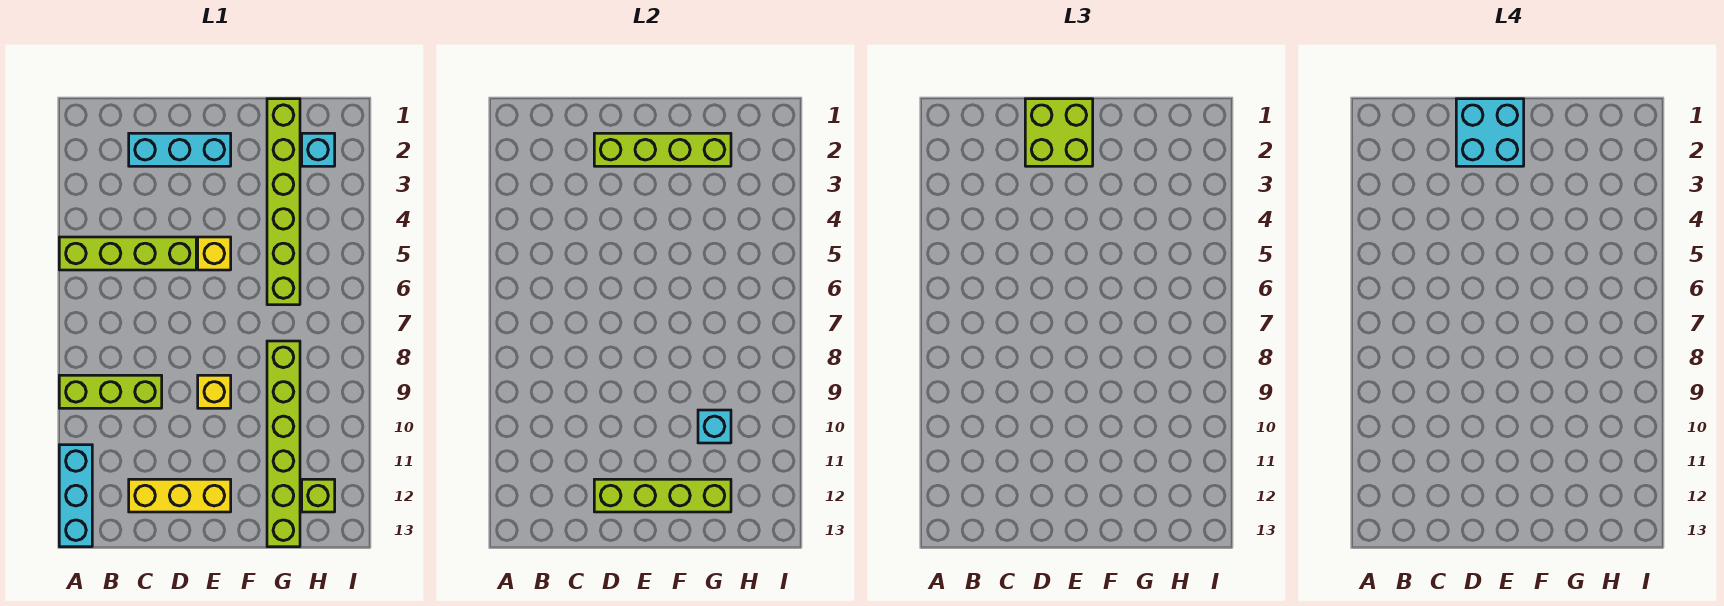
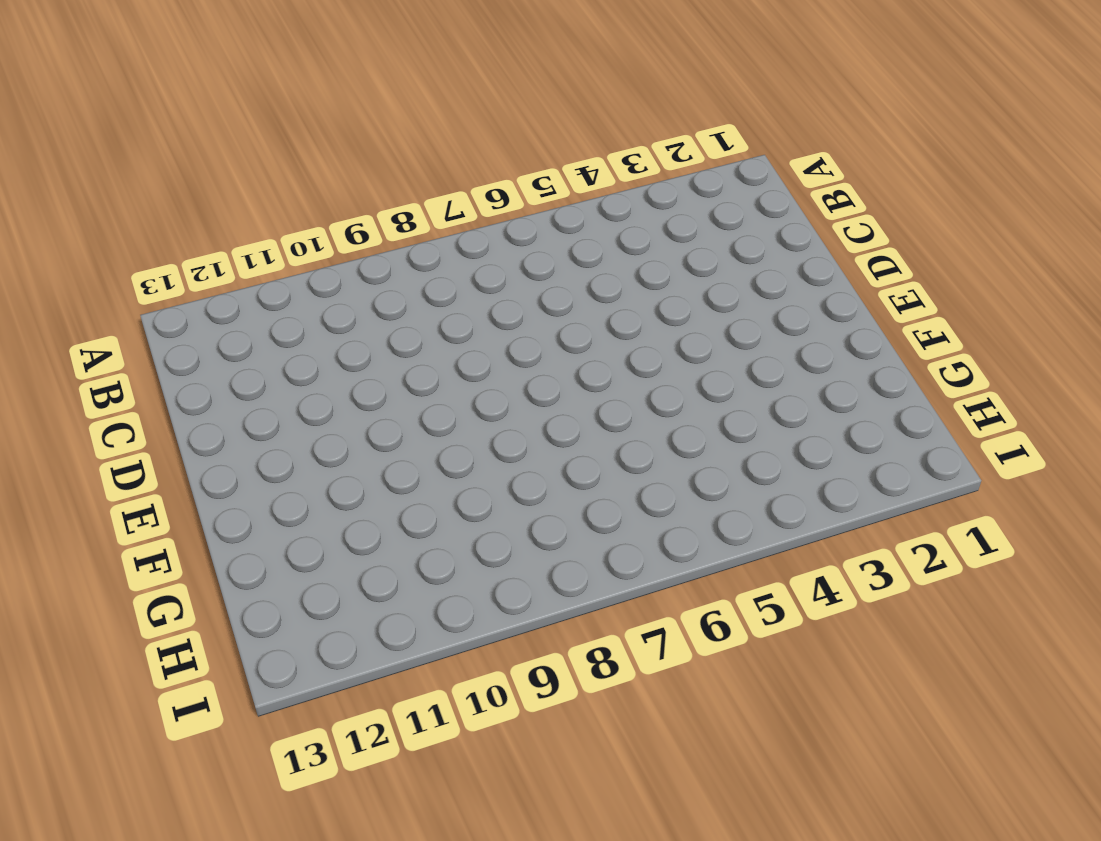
none -> lime brick A5:D5 level 1
none -> lime brick A9:C9 level 1
none -> cyan brick A11:A13 level 1

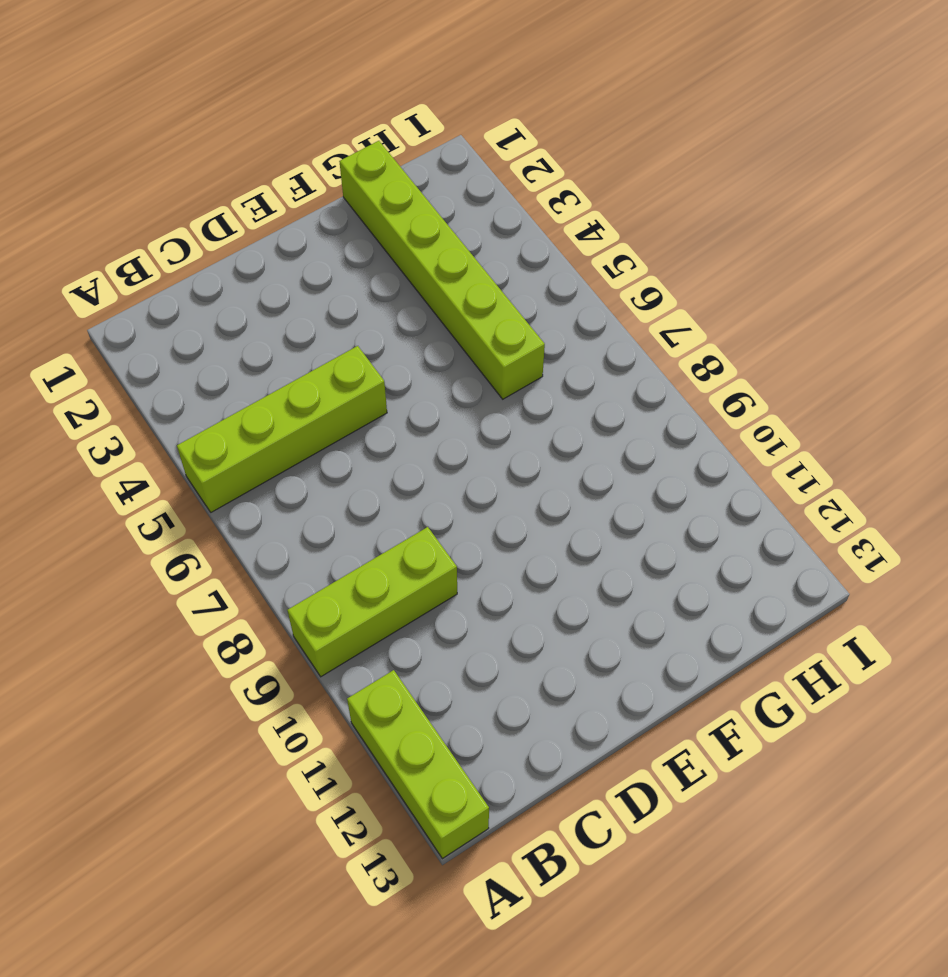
lime brick A11:A13 level 1 -> cyan brick A11:A13 level 1
none -> cyan brick C2:E2 level 1
none -> yellow brick C12:E12 level 1
none -> yellow brick E5 level 1

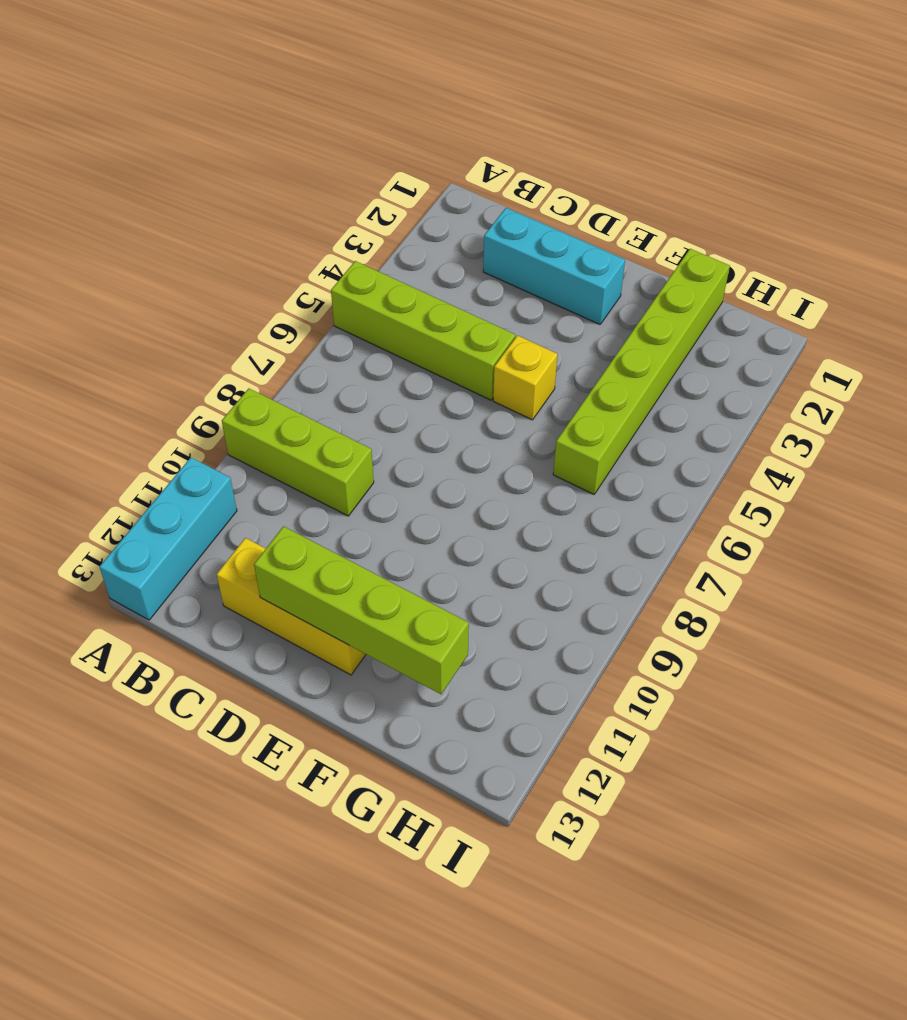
none -> yellow brick E9 level 1
none -> lime brick G8:G13 level 1
none -> cyan brick H2 level 1

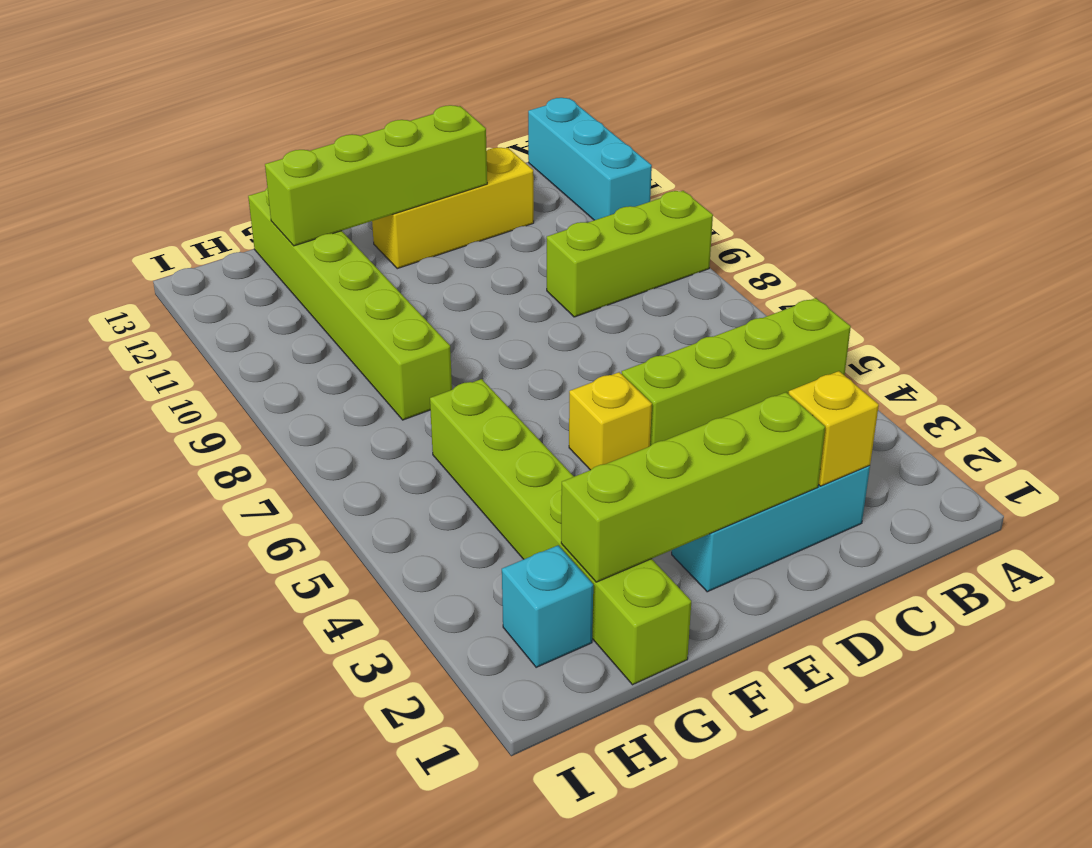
yellow brick C2 level 2 -> yellow brick E9 level 1
none -> lime brick H12 level 1
none -> cyan brick G10 level 2
none -> lime brick D1:E2 level 3

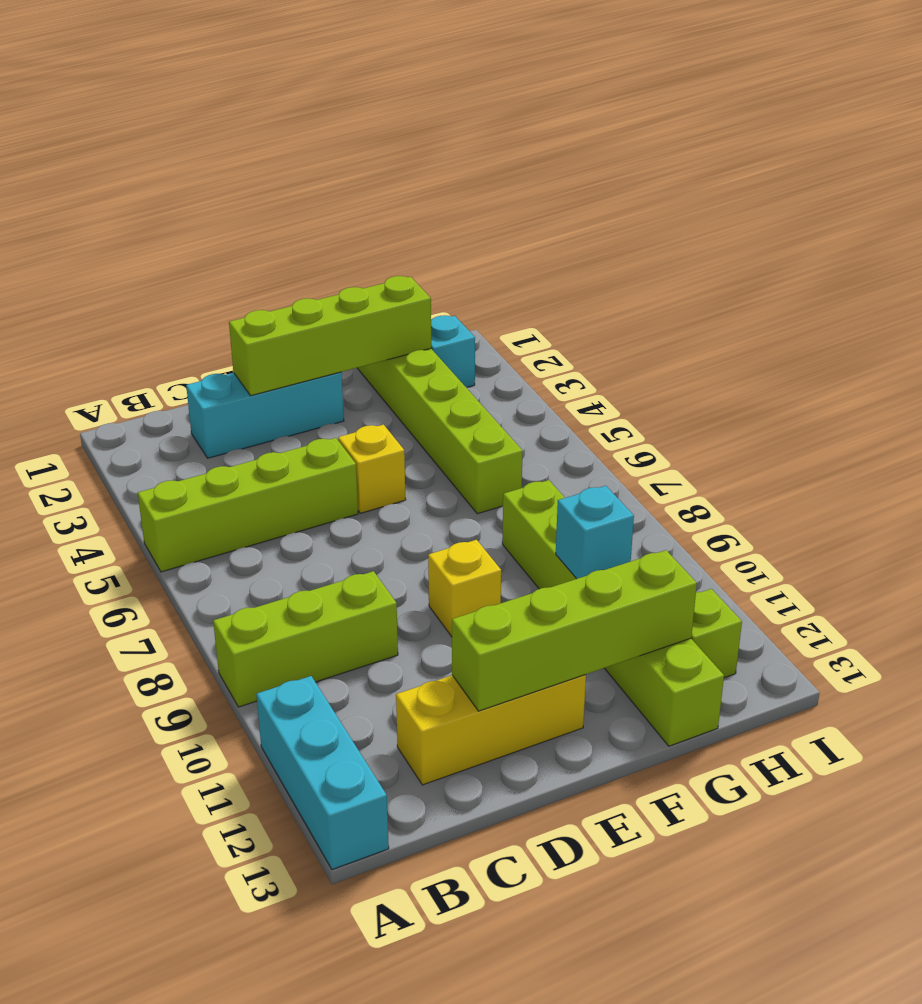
none -> lime brick D1:E2 level 3
none -> cyan brick D1:E2 level 4

